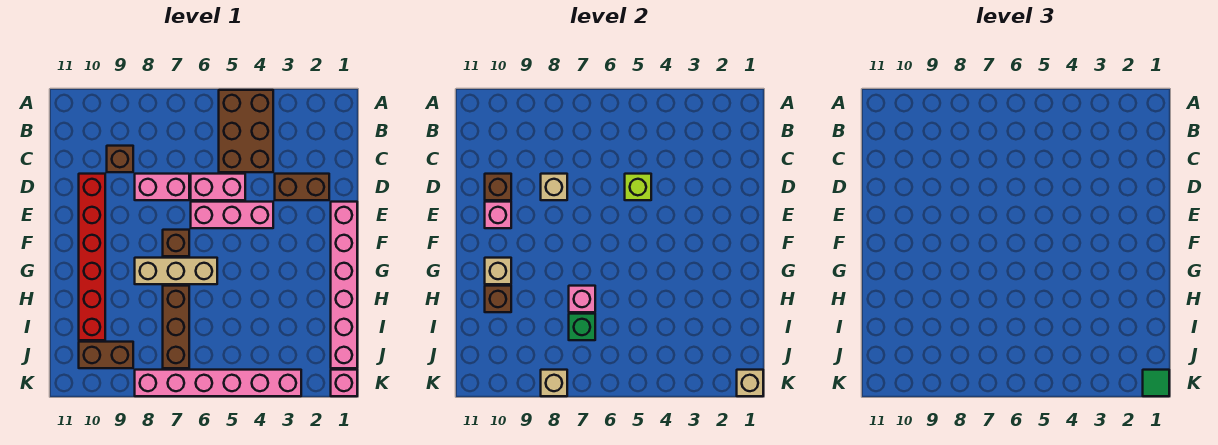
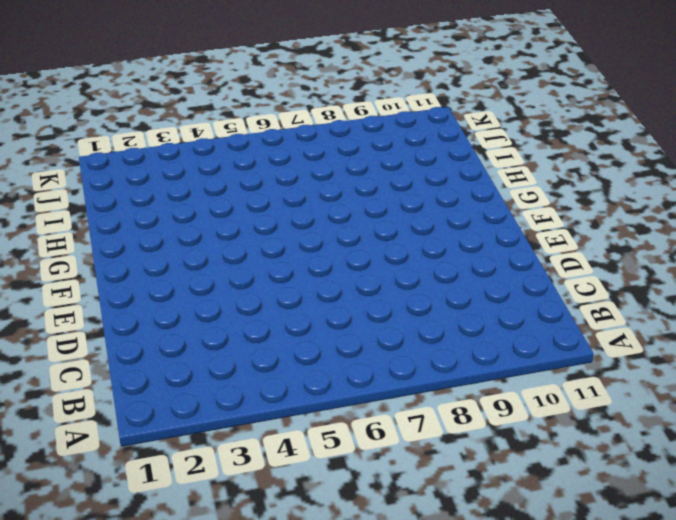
none -> brown brick A4:C5 level 1
none -> brown brick C9 level 1
none -> brown brick D2:D3 level 1

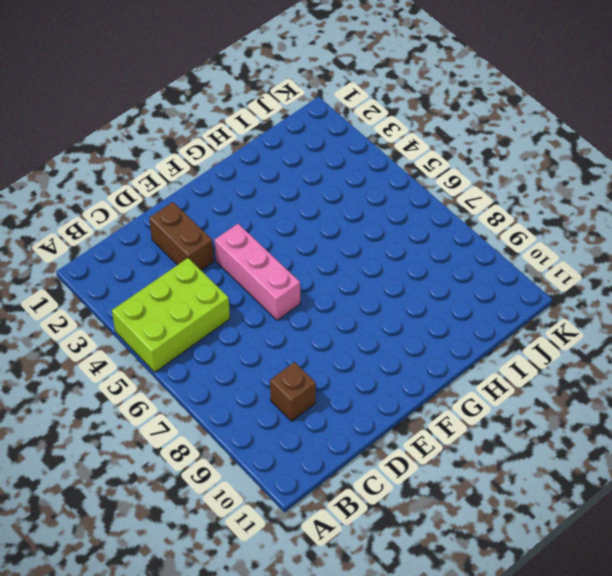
lime brick A4:C5 level 1 -> brown brick A4:C5 level 1
none -> pink brick D5:D6 level 1
none -> pink brick D7:D8 level 1
none -> red brick D10:I10 level 1

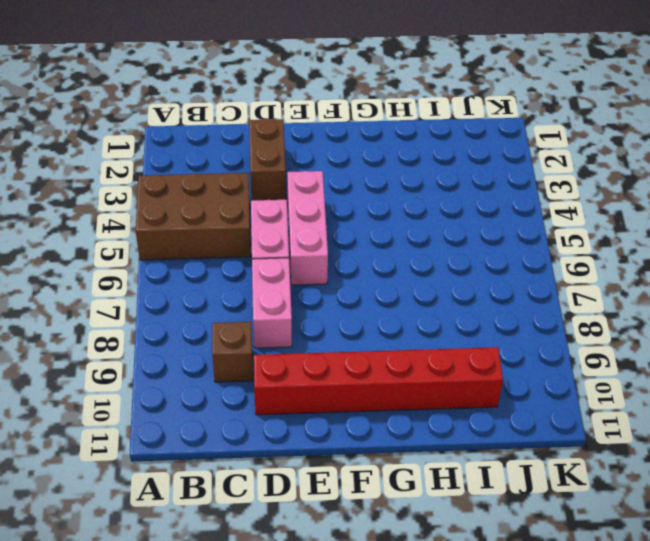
none -> pink brick E1:J1 level 1
none -> brown brick F7 level 1
none -> tan brick G6:G8 level 1

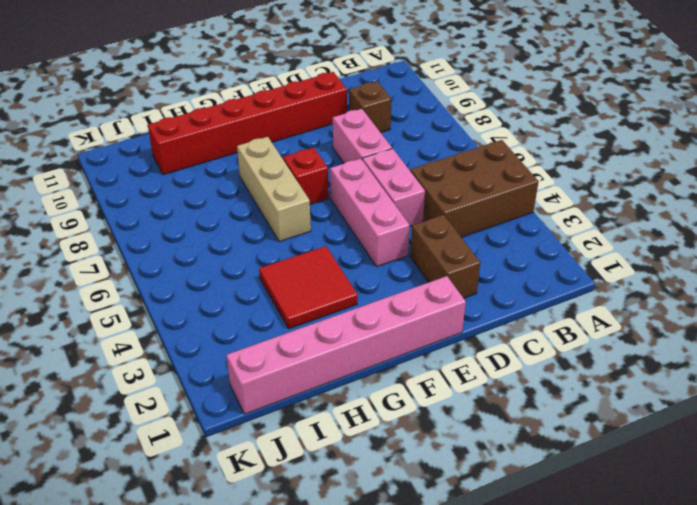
red brick F7 level 1 -> brown brick F7 level 1
red tile G3:H4 level 1 -> none
none -> brown brick H7:J7 level 1
none -> brown brick J9:J10 level 1
none -> pink brick K1 level 1

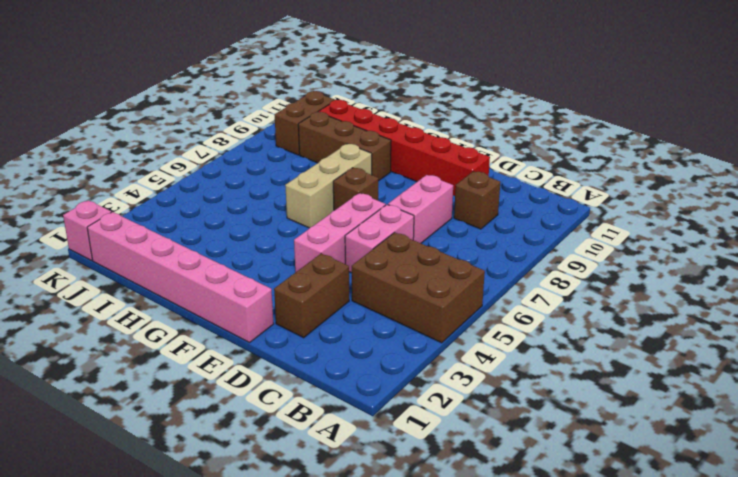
brown brick G9:I9 level 1 -> brown brick H7:J7 level 1
none -> pink brick K3:K8 level 1
none -> lime brick D5 level 2
none -> tan brick D8 level 2

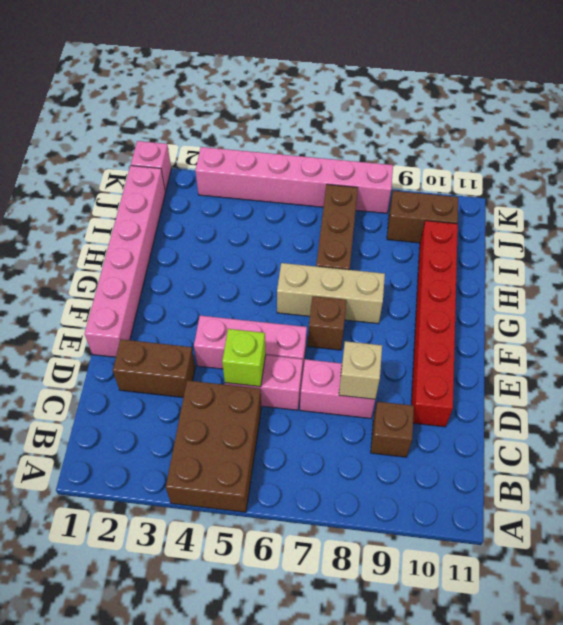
none -> brown brick D10 level 2
none -> pink brick E10 level 2
none -> tan brick G10 level 2

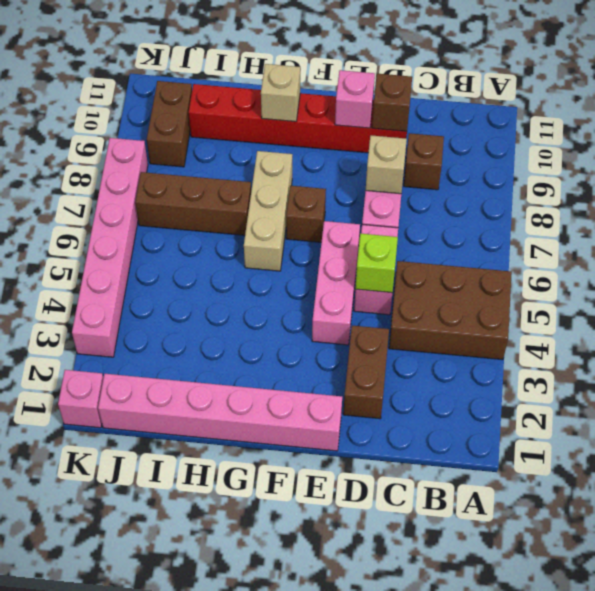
none -> pink brick H7 level 2
none -> brown brick H10 level 2
none -> green brick I7 level 2

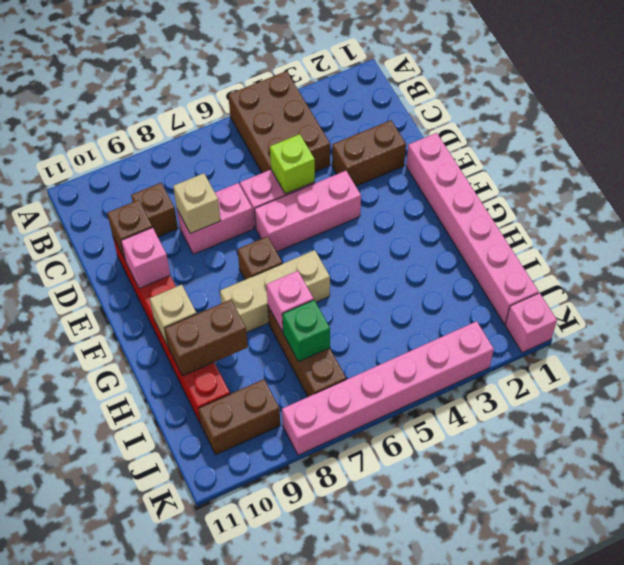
brown brick H9:H10 level 2 -> brown brick H10 level 2
none -> tan brick K1 level 2
none -> tan brick K8 level 2
none -> green tile K1 level 3

